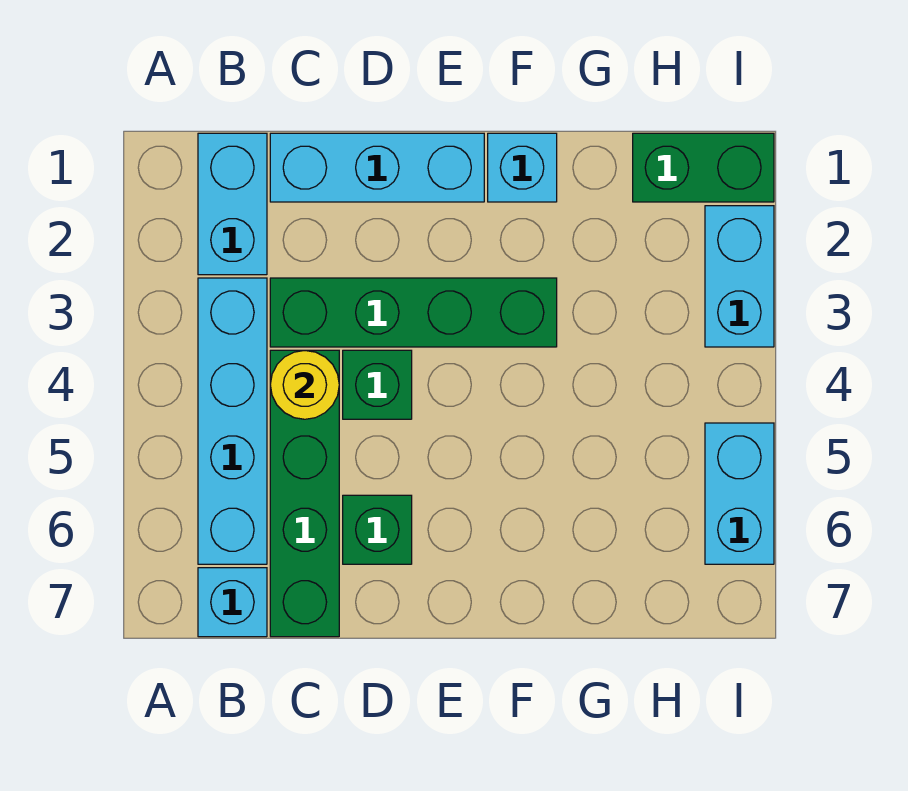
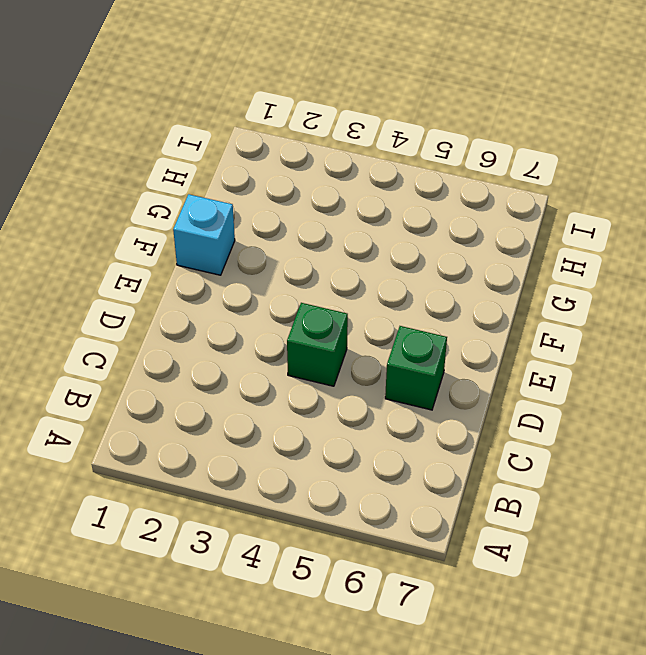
none -> cyan brick B1:B2 level 1
none -> cyan brick B3:B6 level 1
none -> cyan brick B7 level 1

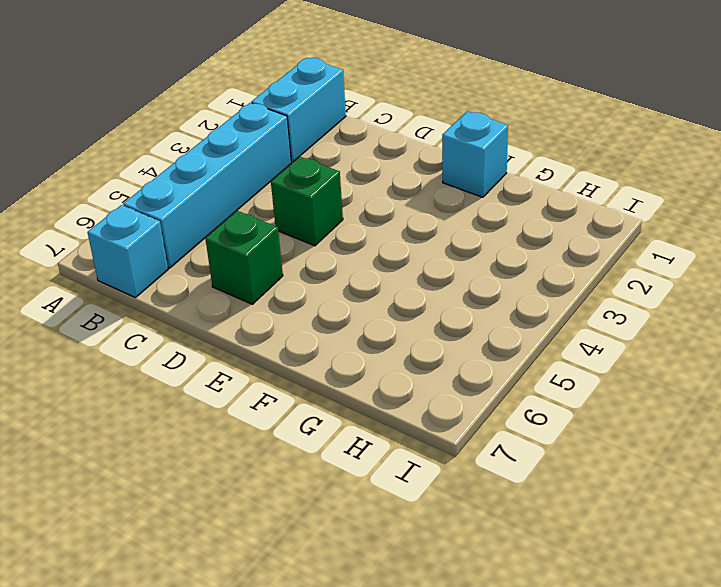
none -> cyan brick C1:E1 level 1
none -> green brick C3:F3 level 1
none -> green brick C4:C7 level 1

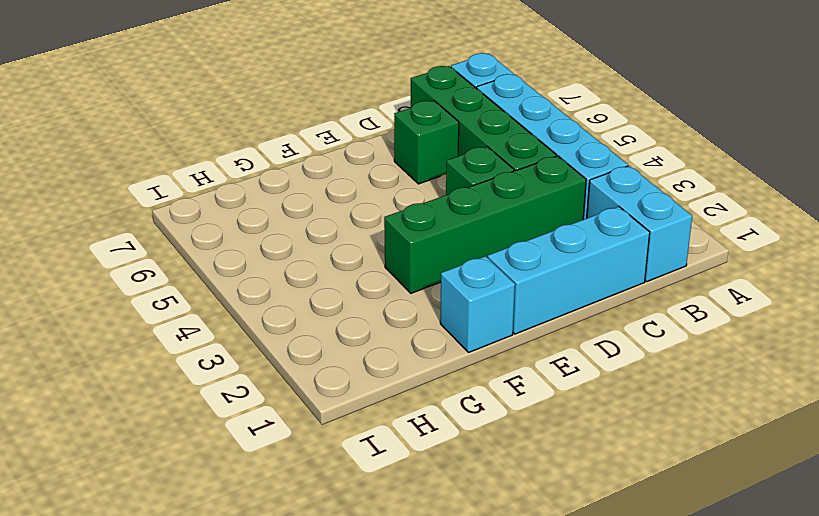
none -> green brick H1:I1 level 1
none -> cyan brick I2:I3 level 1
none -> cyan brick I5:I6 level 1

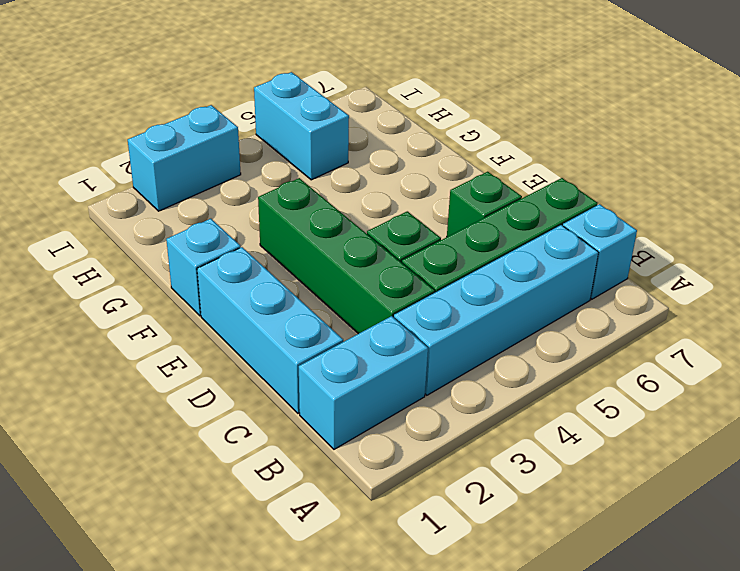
cyan brick H5:I5 level 1 -> cyan brick I5:I6 level 1
none -> green brick H1:I1 level 1
none -> yellow round brick C4 level 2

